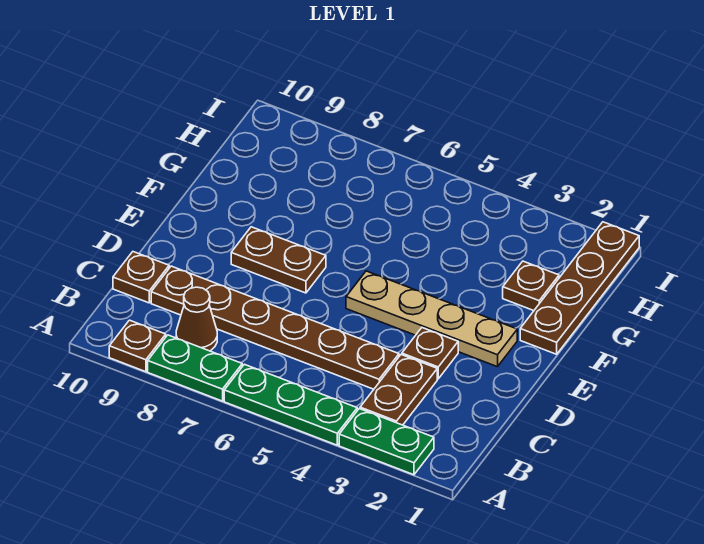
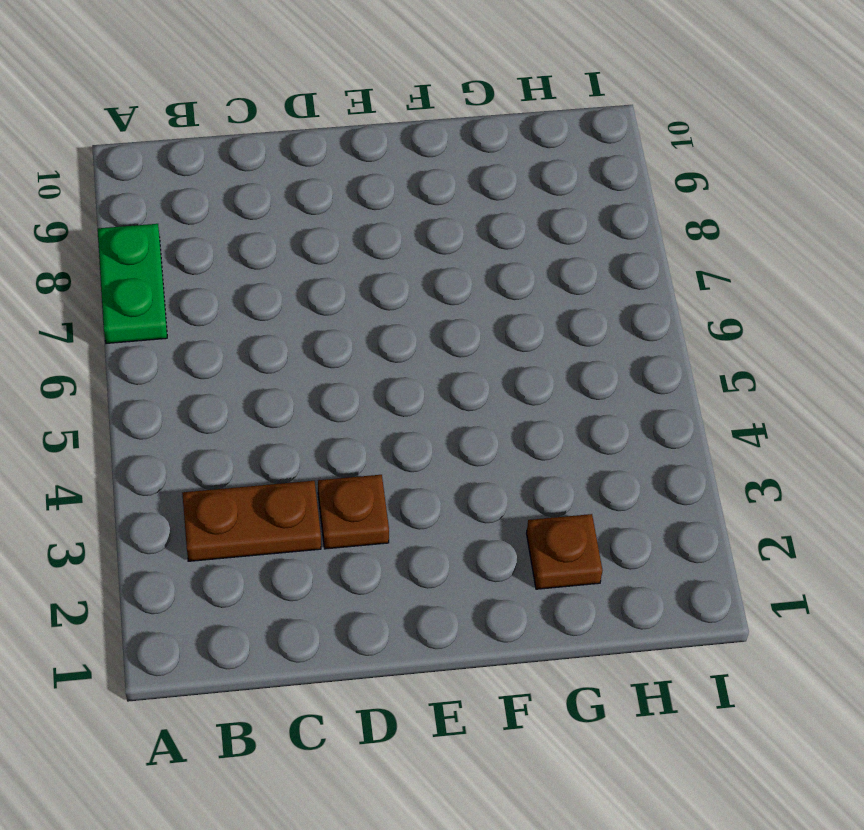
none -> green plate A2:A3 level 1
none -> green plate A4:A6 level 1
none -> brown plate A9 level 1

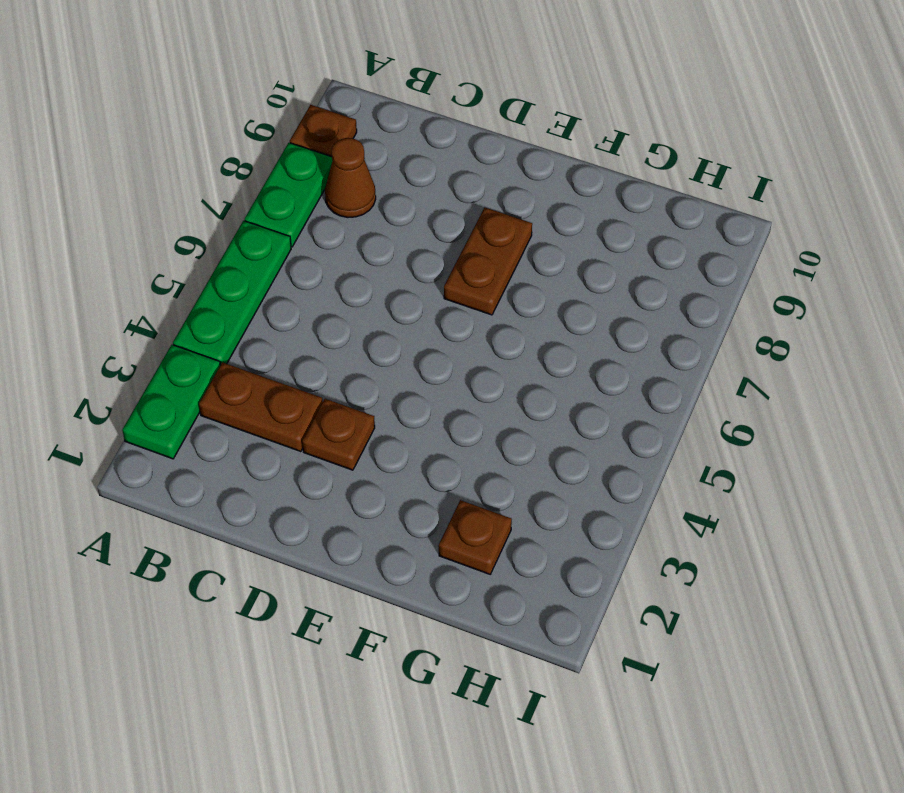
none -> brown plate C4:C9 level 1
none -> brown plate C10 level 1
none -> tan plate E2:E5 level 1

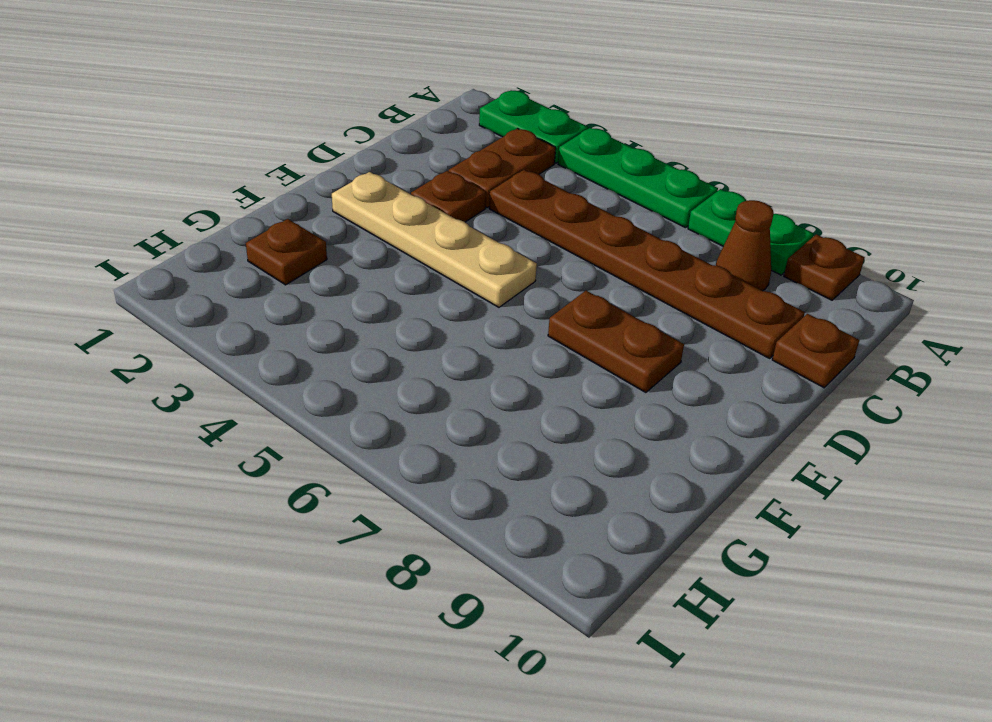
none -> brown plate F1:I1 level 1

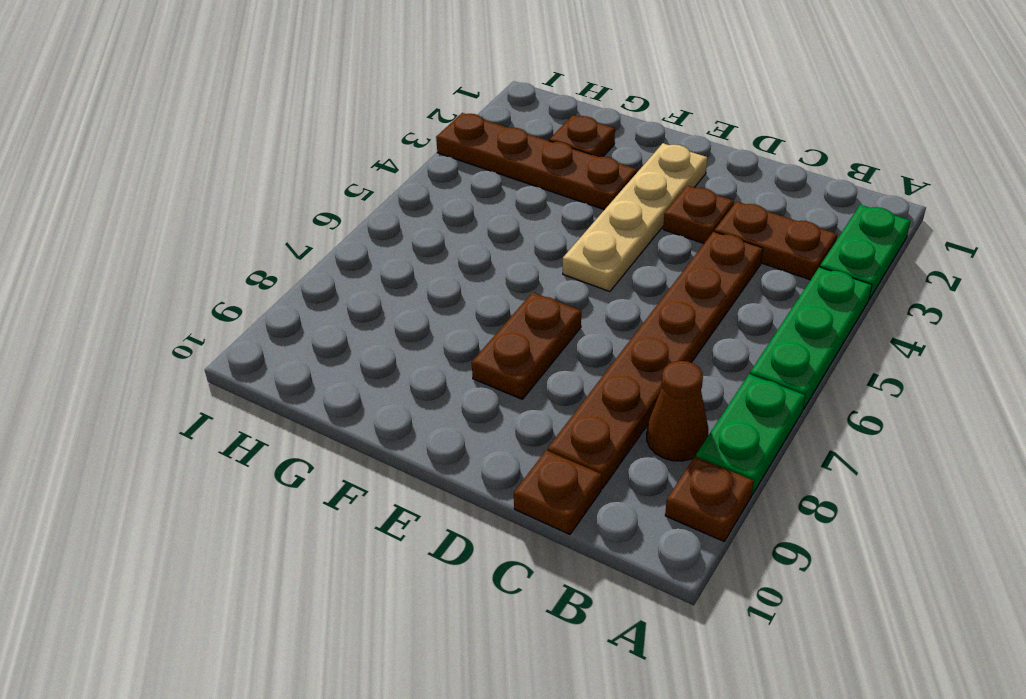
brown plate F3:I3 level 1 -> brown plate F1:I1 level 1

